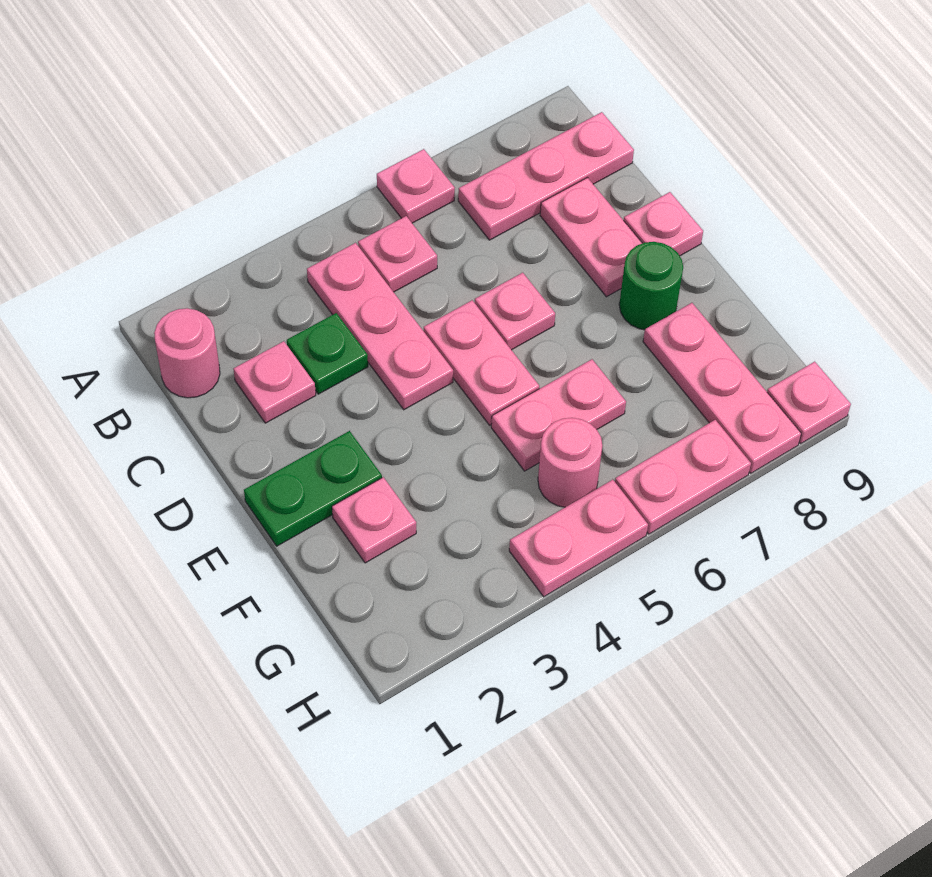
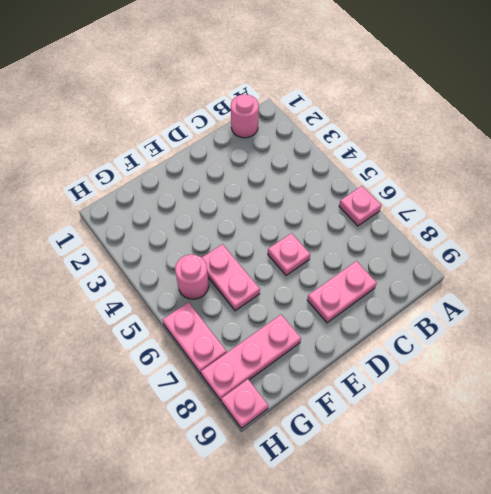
none -> pink plate B4:D4 level 1
none -> pink plate B5 level 1
none -> pink plate B7:B9 level 1

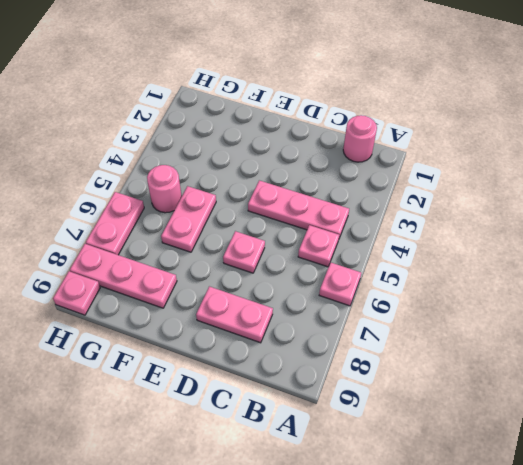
none -> pink plate B7:B9 level 1
none -> pink plate C2 level 1
none -> green plate C3 level 1

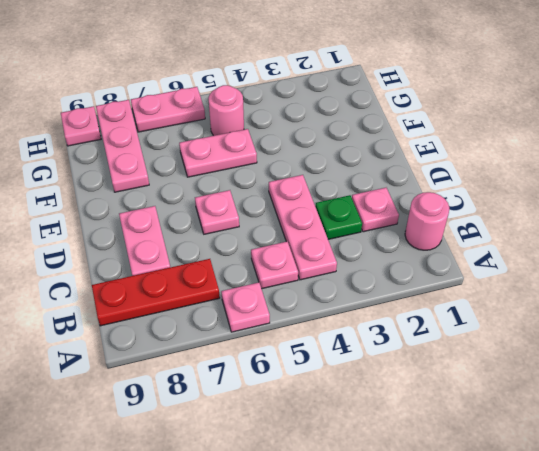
red plate B7:B9 level 1 -> pink plate B7:B9 level 1
none -> pink plate D5:E5 level 1
none -> pink plate D9 level 1
none -> green plate E1:E2 level 1

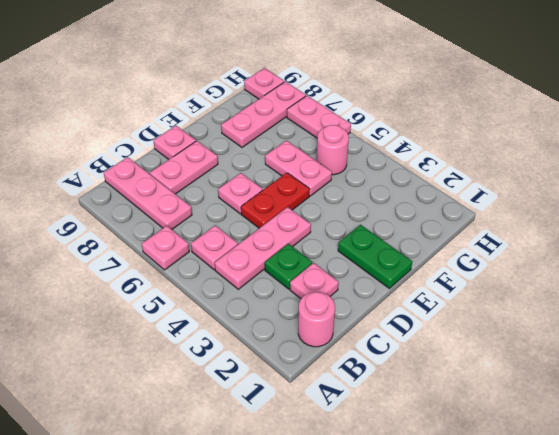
red plate D5:E5 level 1 -> pink plate D5:E5 level 1
none -> green round brick E8 level 1
none -> pink plate F2 level 1
none -> pink plate H4:H5 level 1

